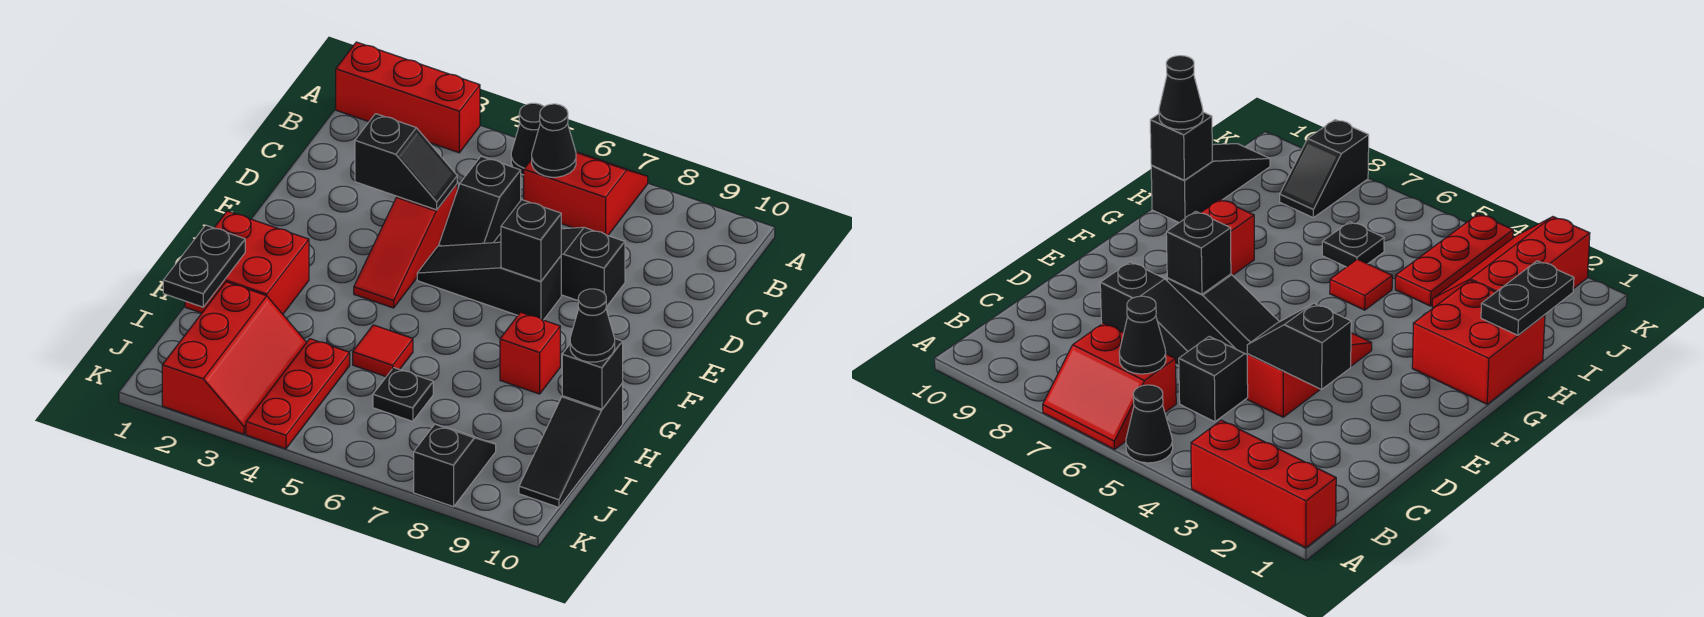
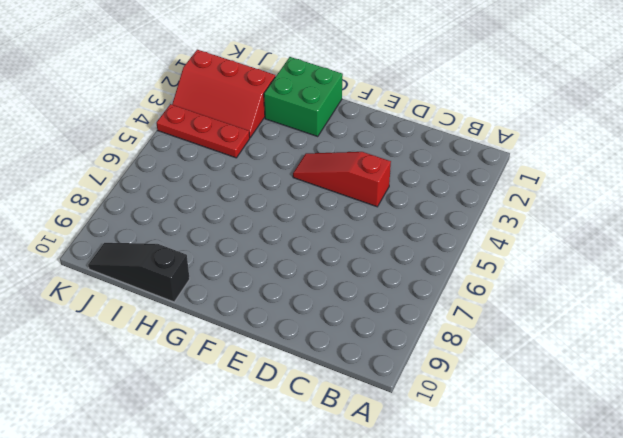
green brick G1:H2 level 1 -> red brick G1:H2 level 1
none -> red brick A1:A3 level 1
none -> black cone A5 level 1
none -> red slope A6:B7 level 1 top B

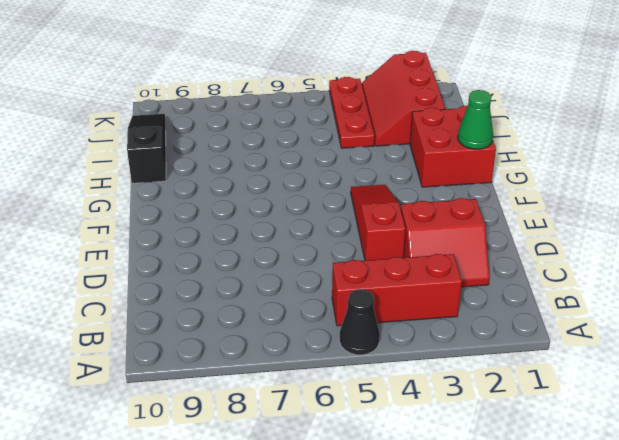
red brick B3:B5 level 1 -> red brick A1:A3 level 1
red slope C2:D3 level 1 top D -> red slope A6:B7 level 1 top B
green cone G1 level 2 -> none
none -> black slope C5:D5 level 1 top C
none -> black slope D6:D8 level 1 top 8
none -> black slope E5:E7 level 1 top 7

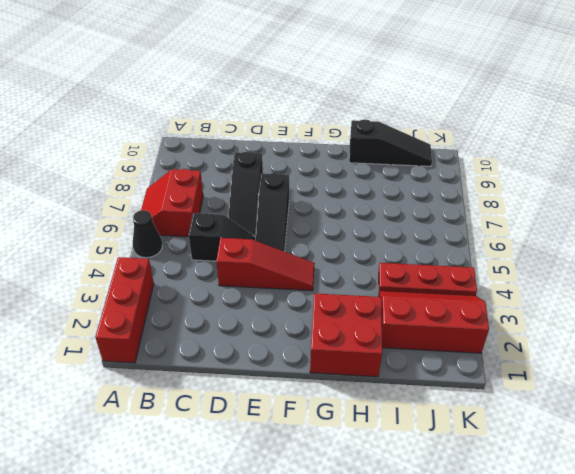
none -> red brick G8 level 1
none -> red tile H5 level 1
none -> black plate I6 level 1

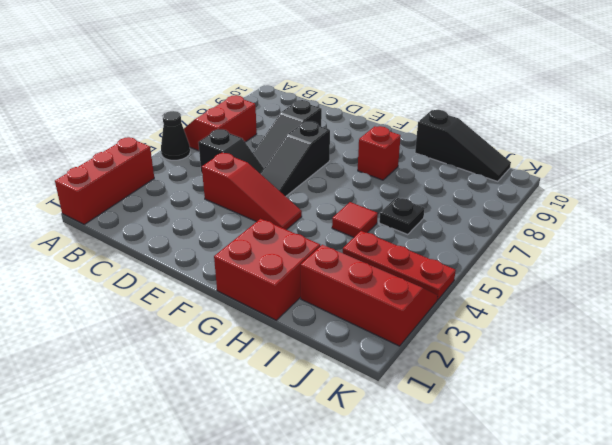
none -> black slope J8:K8 level 1 top K
none -> black cone B6 level 2
none -> black slope D3:D4 level 2 top 3

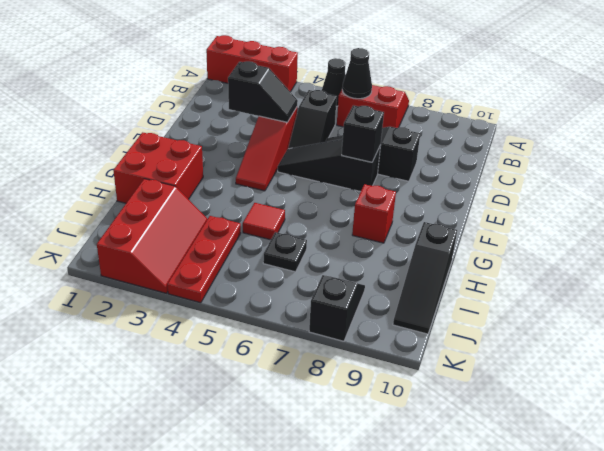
none -> black plate H1:I1 level 2
none -> black brick H10 level 2
none -> black cone H10 level 3

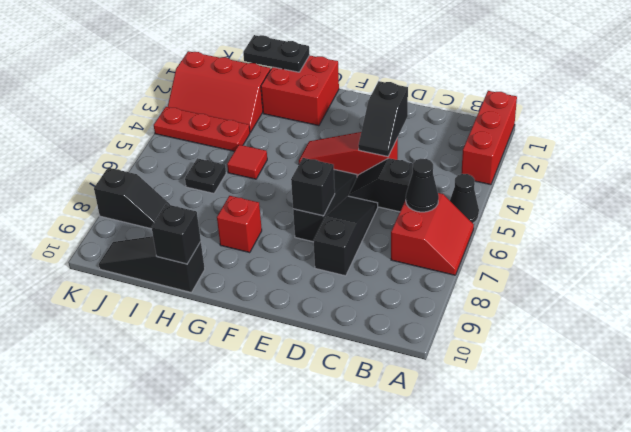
none -> black cone H10 level 3

